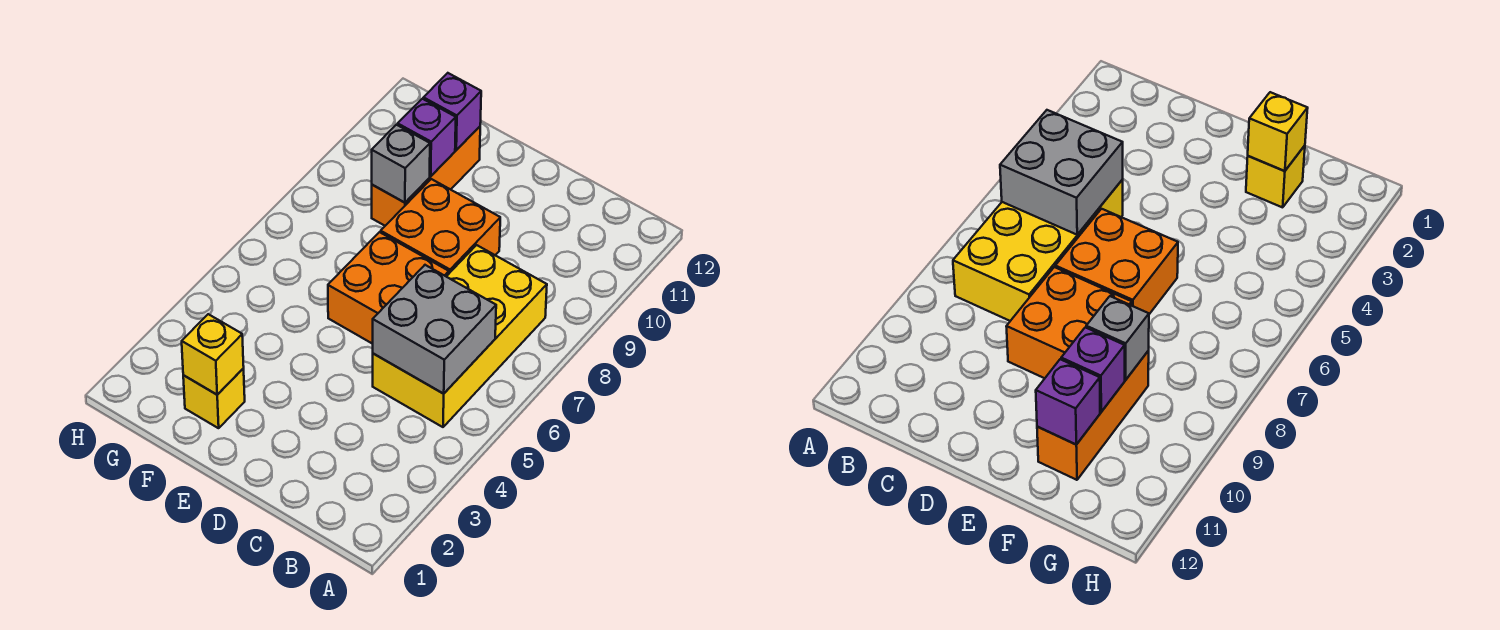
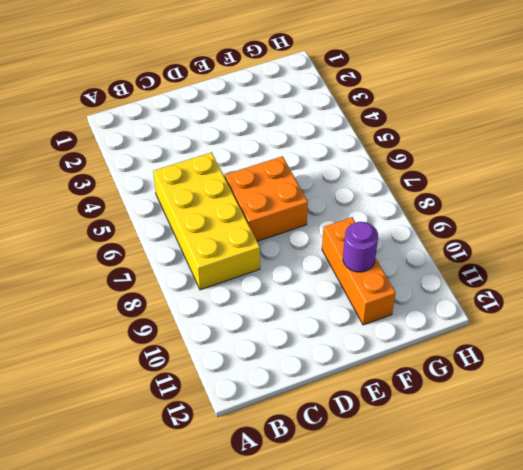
purple round brick F10 level 2 -> purple brick F10 level 2
none -> orange brick D8:E9 level 1
none -> yellow brick F2 level 1

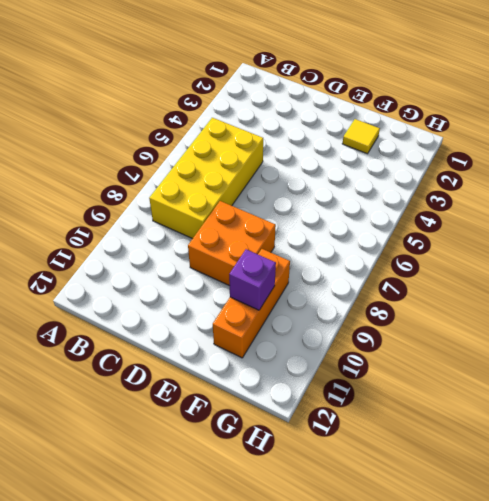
yellow tile F2 level 1 -> yellow brick F2 level 1
none -> orange brick D6:E7 level 1
none -> grey brick B5:C6 level 2

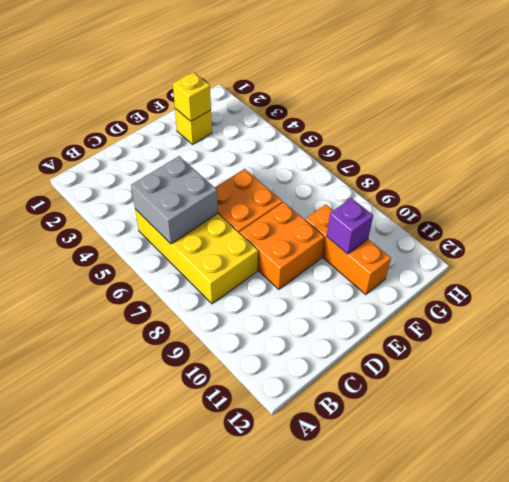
none -> grey brick F9 level 2
none -> purple brick F11 level 2

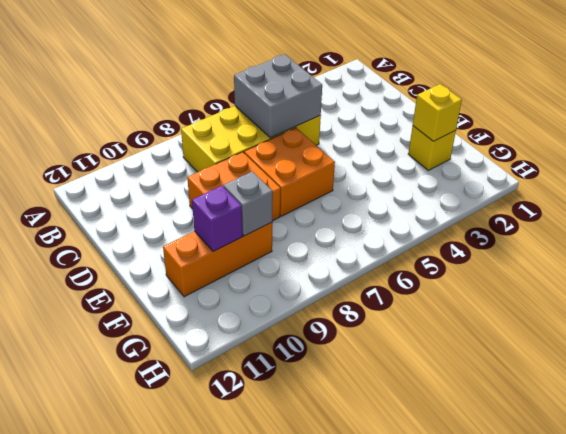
none -> purple brick F11 level 2

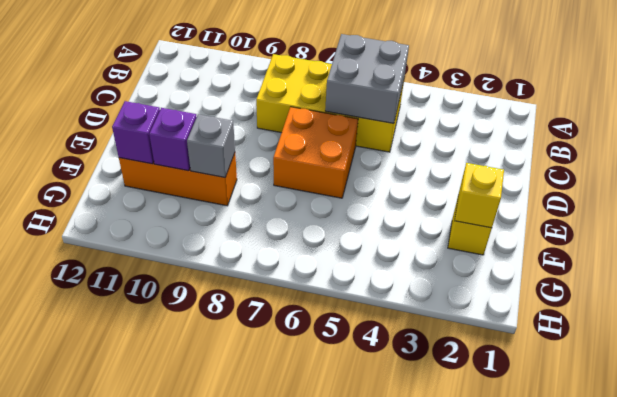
none -> orange brick D8:E9 level 1

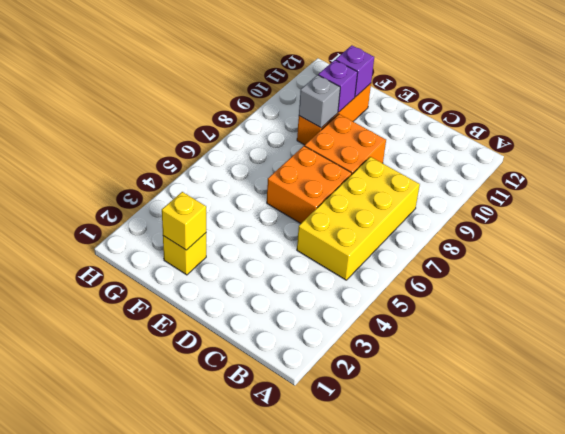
none -> grey brick B5:C6 level 2

